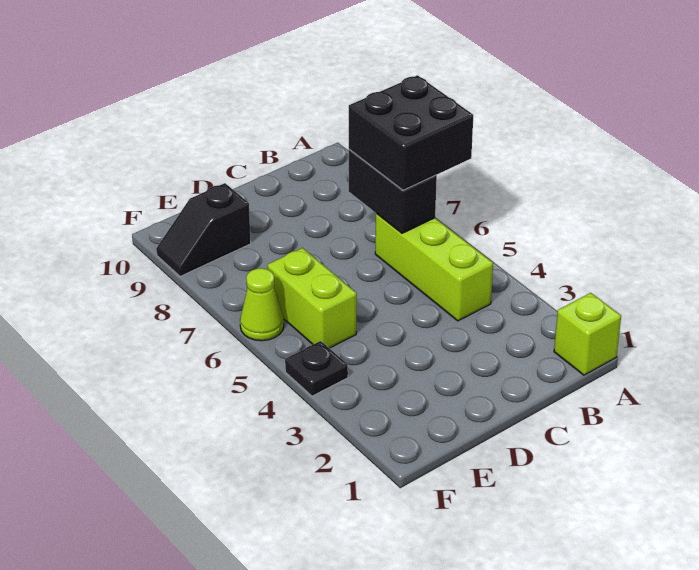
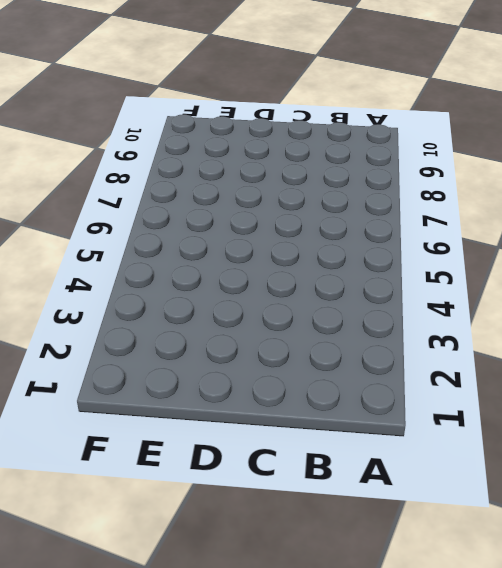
none -> lime brick A1 level 1
none -> lime brick B4:B6 level 1

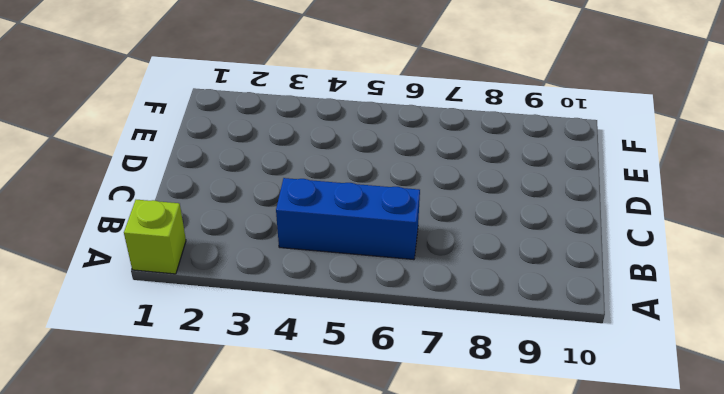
blue brick B4:B6 level 1 -> lime brick B4:B6 level 1
none -> lime brick E5:E6 level 1
none -> black slope E9:F9 level 1 top E

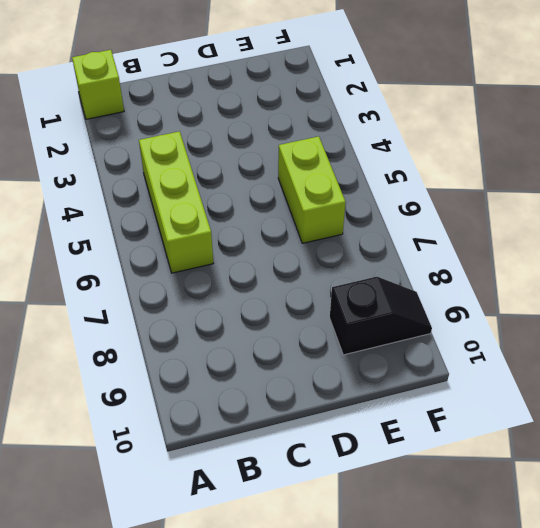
none -> black plate F4 level 1
none -> lime cone F6 level 1

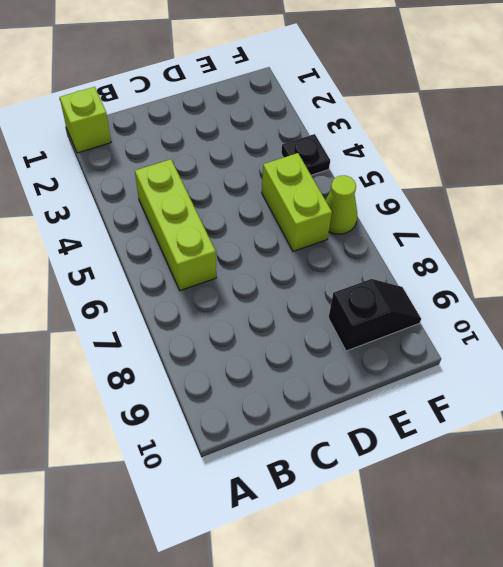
none -> black brick B6:B7 level 2
none -> black brick A6:B7 level 3

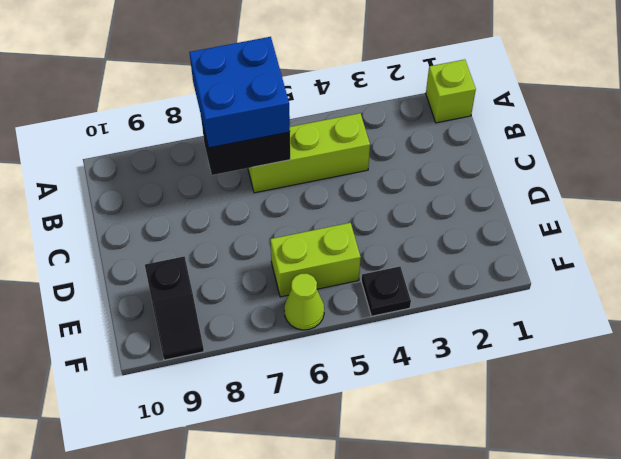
blue brick A6:B7 level 3 -> black brick A6:B7 level 3

